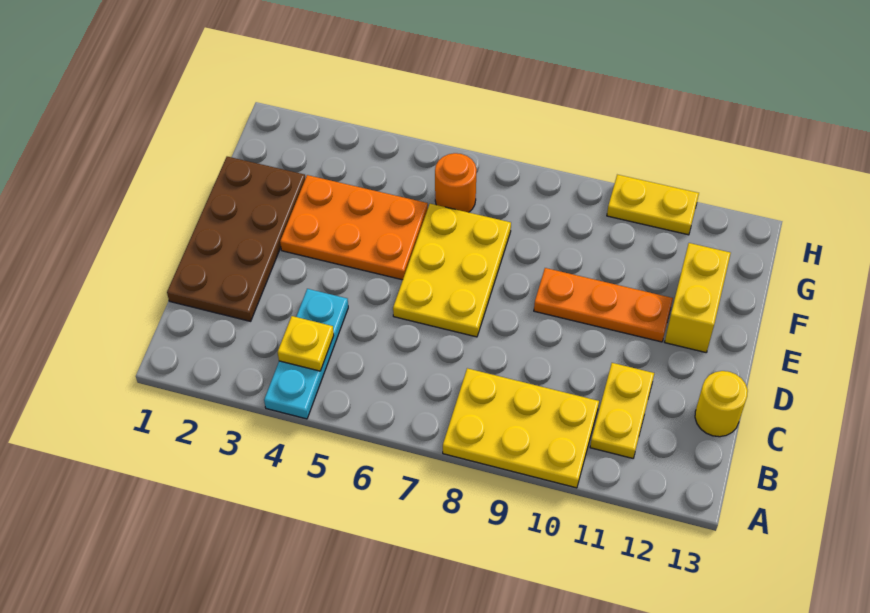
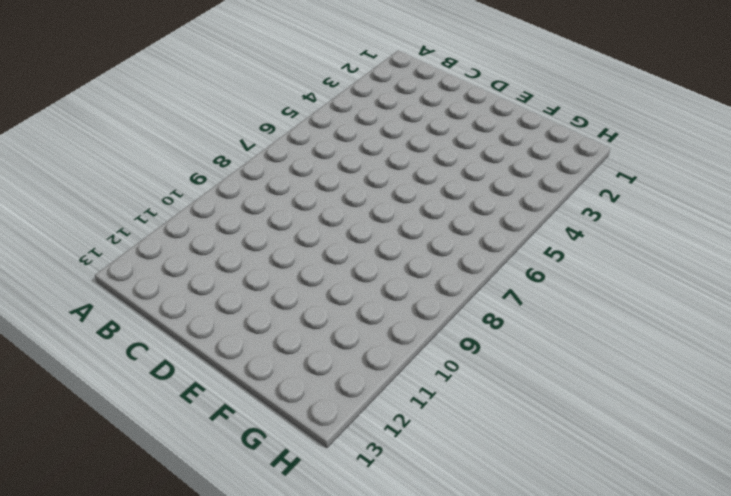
none -> cyan plate A4:C4 level 1
none -> yellow plate A8:B10 level 1
none -> yellow plate B11:C11 level 1

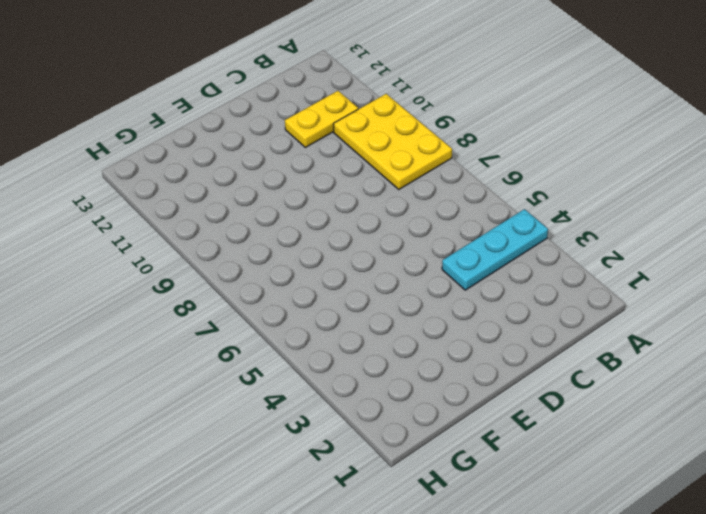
none -> brown plate C1:F2 level 1
none -> yellow round brick C13 level 1
none -> yellow plate D6:F7 level 1

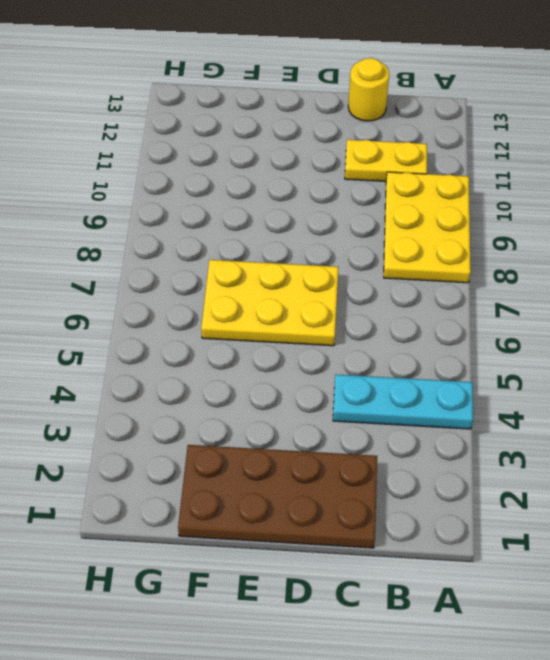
none -> orange plate E3:F5 level 1
none -> orange plate E9:E11 level 1
none -> yellow brick E12:F12 level 1

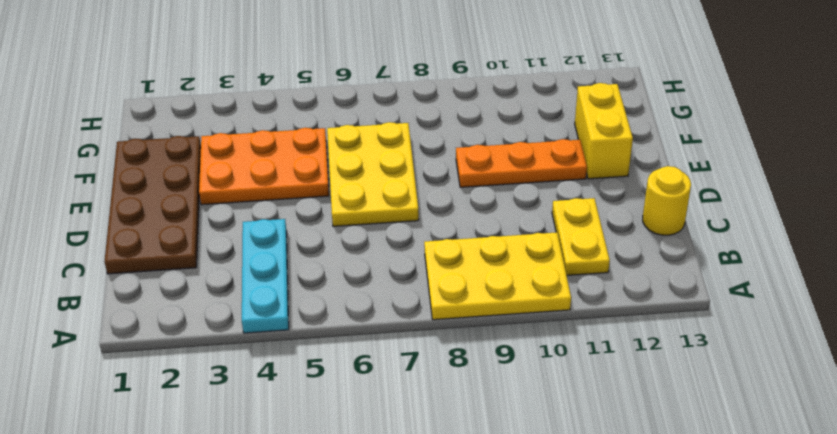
none -> orange round brick G6 level 1
none -> yellow plate H10:H11 level 1
none -> yellow plate B4 level 2

